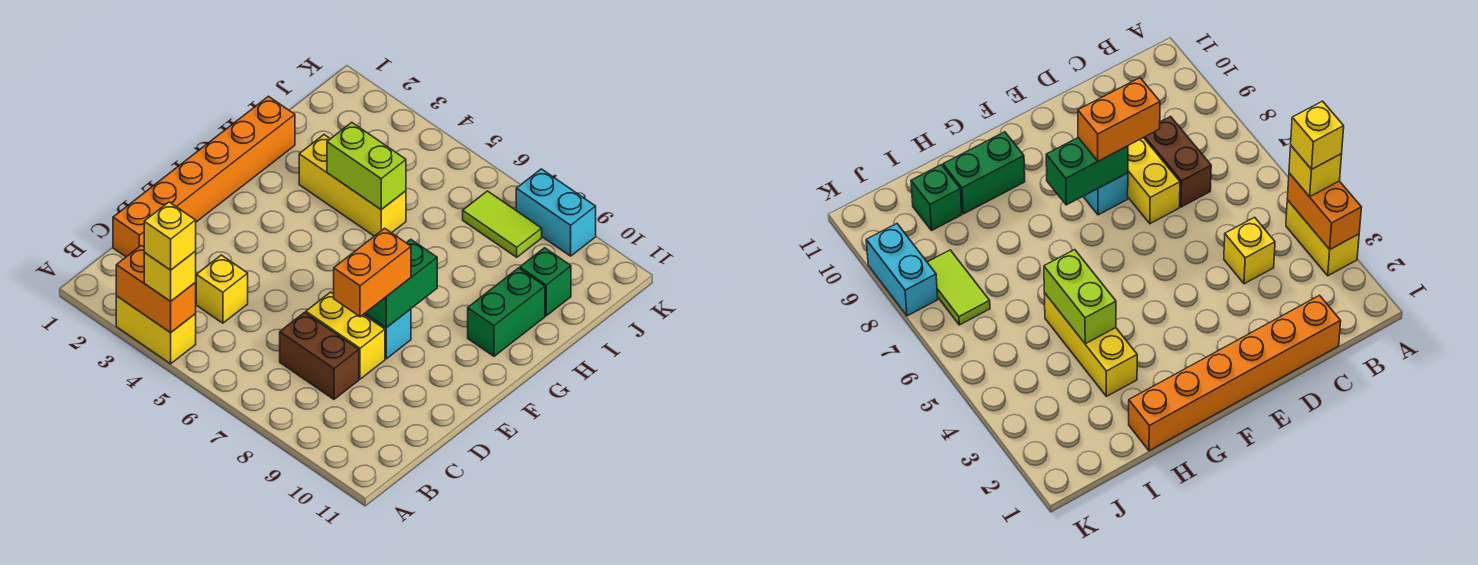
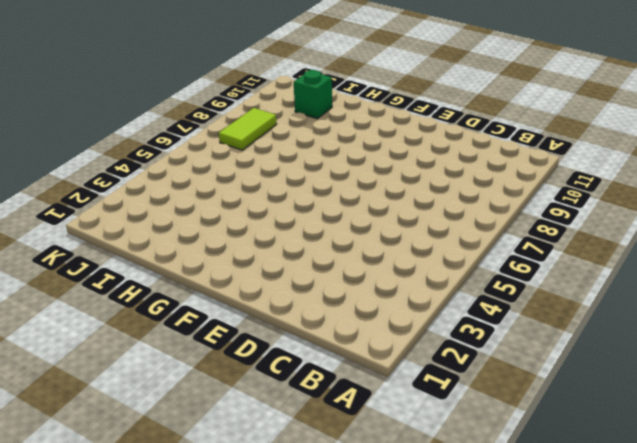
none -> yellow brick A3:A4 level 1
none -> orange brick C1:H1 level 1
none -> yellow brick C4 level 1

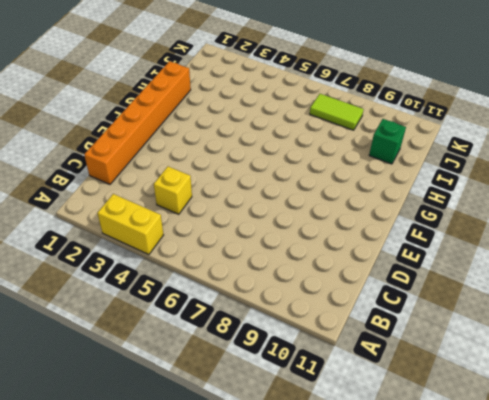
none -> brown brick C7:C8 level 1
none -> yellow brick D7:D8 level 1
none -> cyan brick E8 level 1

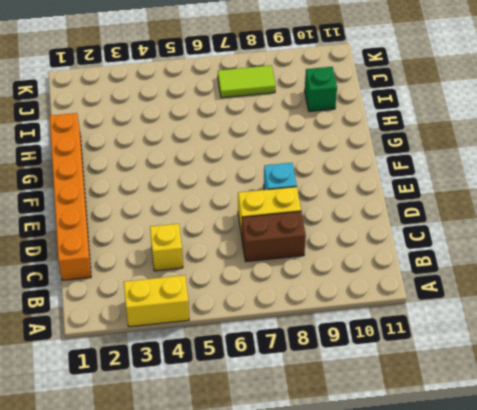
none -> green brick G10:H10 level 1
none -> yellow brick H3:H5 level 1
none -> cyan brick K8:K9 level 1

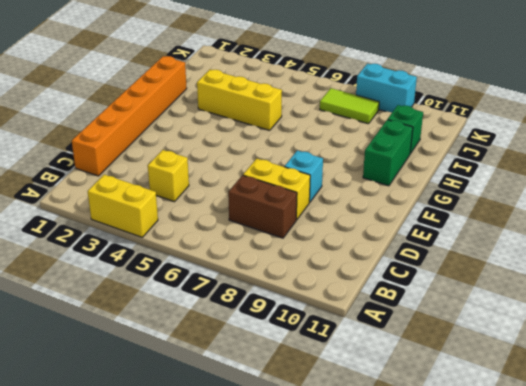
none -> orange brick A3:A4 level 2
none -> green brick E8:F8 level 2
none -> lime brick H4:H5 level 2

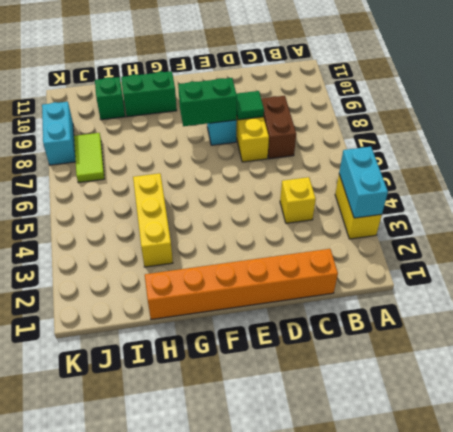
cyan brick A3:A4 level 2 -> orange brick A3:A4 level 2
green tile D8 level 2 -> none
none -> lime brick H4:H5 level 2
none -> yellow brick A4 level 3
none -> orange brick D8:E8 level 3

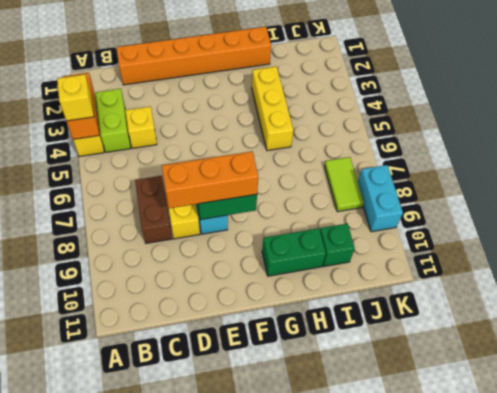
lime brick B3:B4 level 1 -> lime brick H4:H5 level 2
orange brick D8:F8 level 3 -> orange brick D8:E8 level 3
none -> yellow brick A4 level 4

